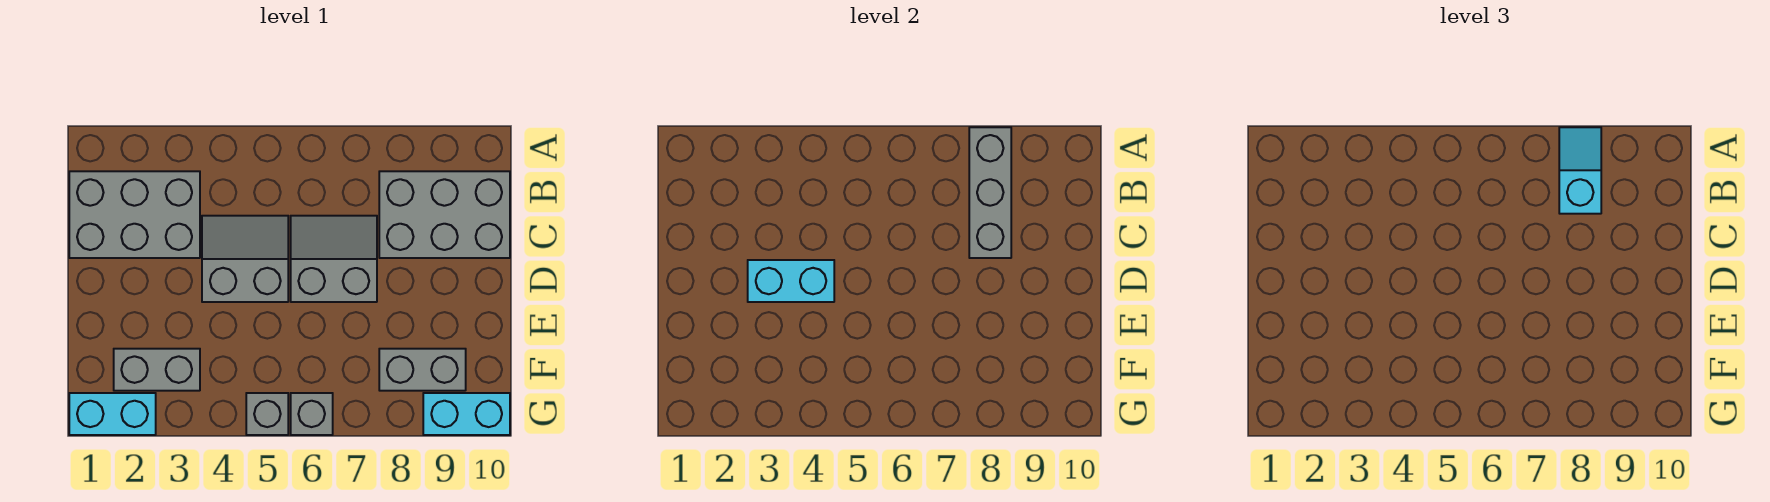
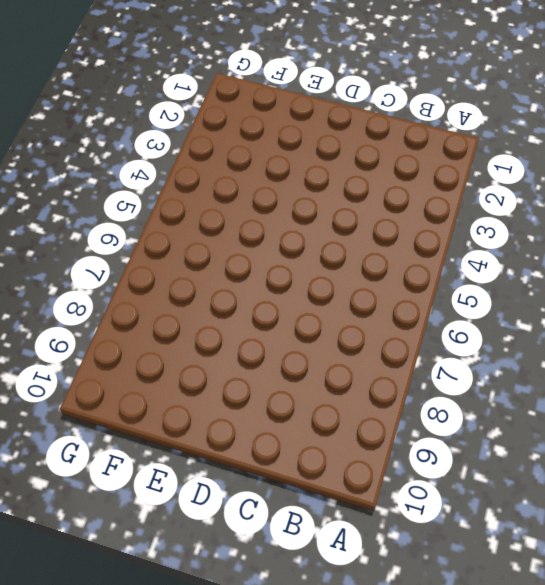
none -> grey brick B1:C3 level 1
none -> grey brick B8:C10 level 1
none -> grey slope C4:D5 level 1 top D

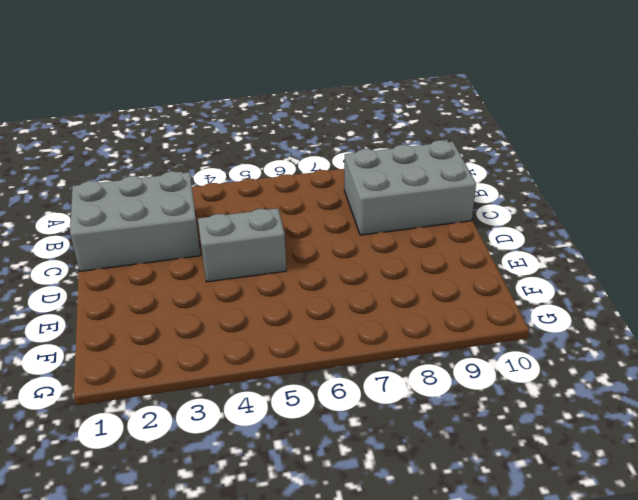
none -> grey slope C6:D7 level 1 top D
none -> grey brick F2:F3 level 1
none -> grey brick F8:F9 level 1

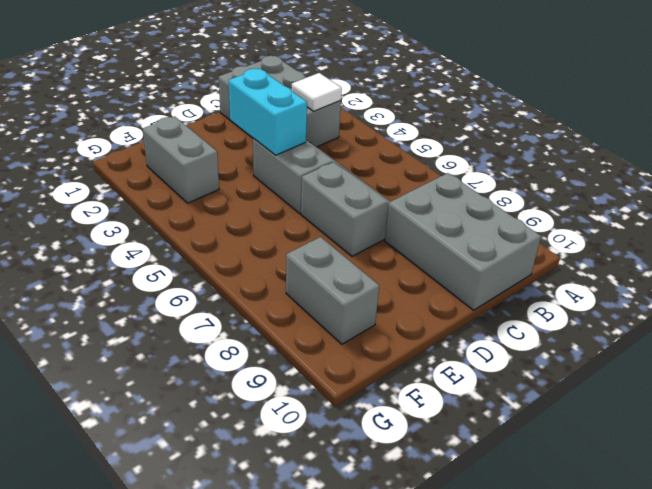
white tile B3 level 2 -> none
none -> cyan brick G1:G2 level 1
none -> grey brick G5 level 1
none -> grey brick G6 level 1

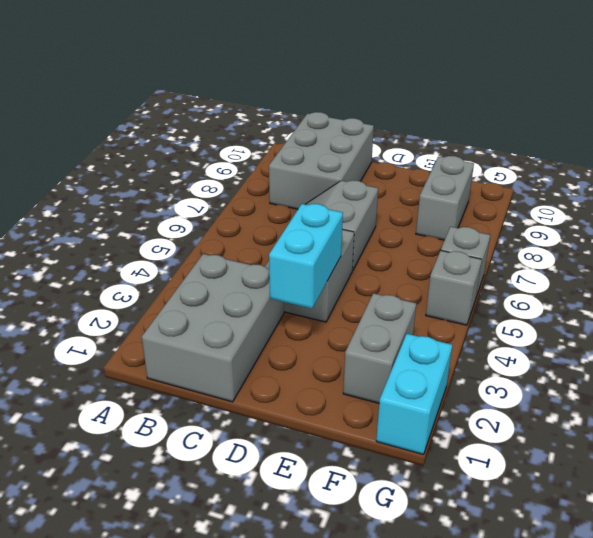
none -> cyan brick G9:G10 level 1
none -> grey brick A8:C8 level 2
none -> cyan slope A8:B8 level 3 top B

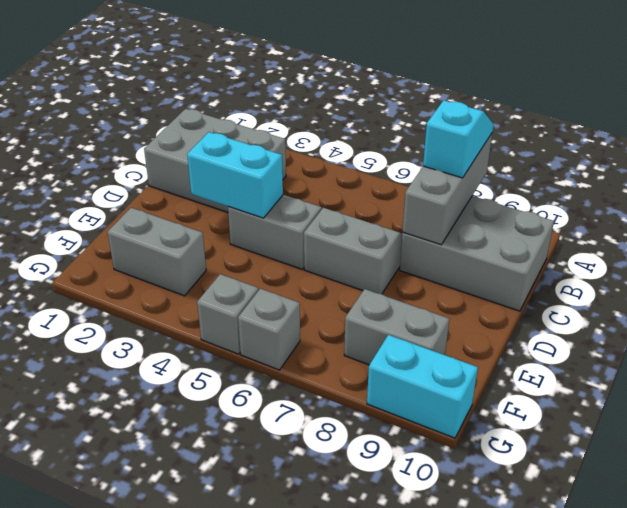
none -> cyan brick G1:G2 level 1

